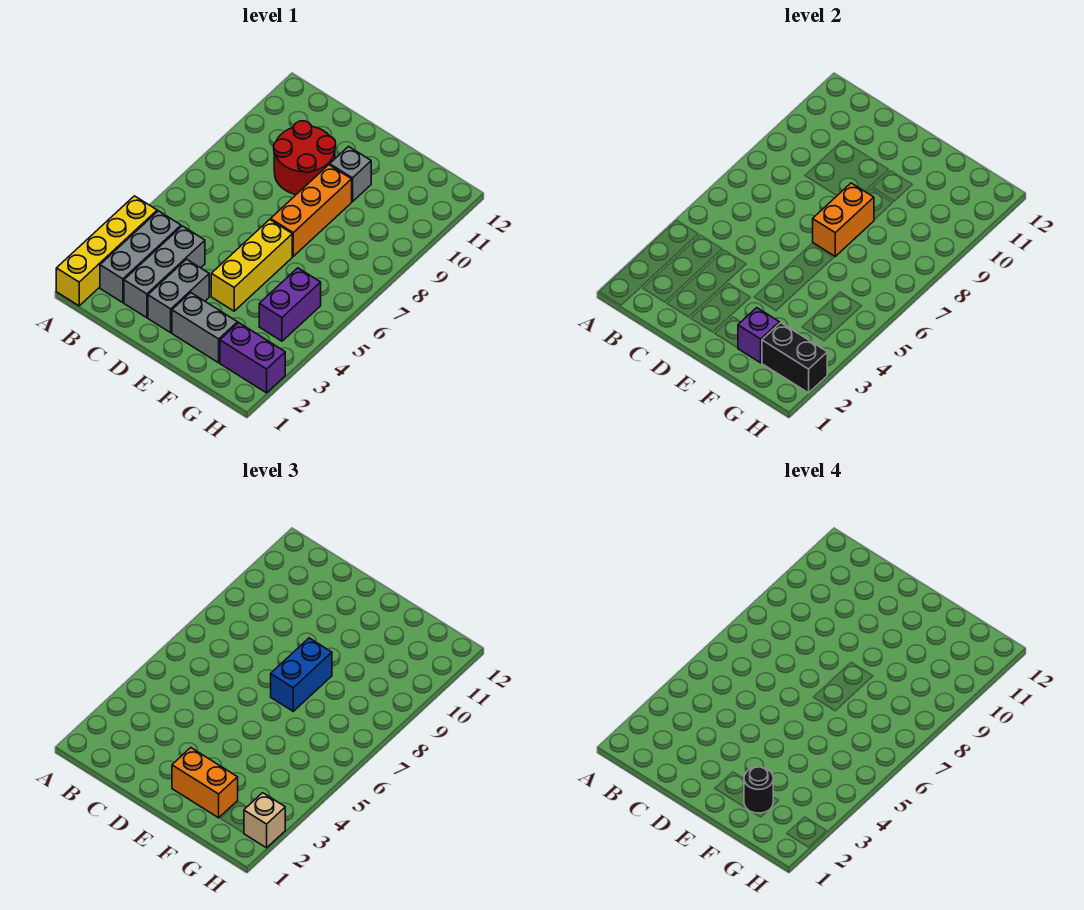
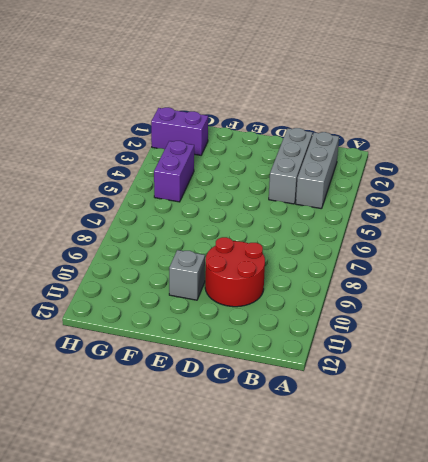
none -> yellow brick A1:A4 level 1
none -> grey brick D2:D3 level 1
none -> grey brick E2:F2 level 1

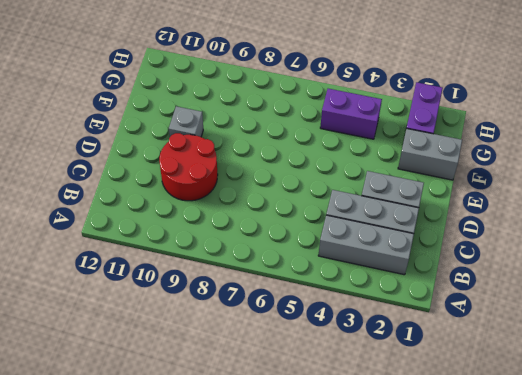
grey brick F1:F2 level 1 -> grey brick E2:F2 level 1
none -> yellow brick A1:A4 level 1
none -> yellow brick E4:E6 level 1
none -> orange brick E7:E9 level 1

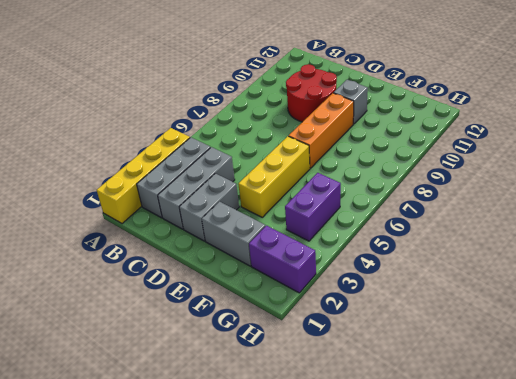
none -> orange brick E7:E8 level 2
none -> purple brick F2 level 2
none -> black brick G2:H2 level 2

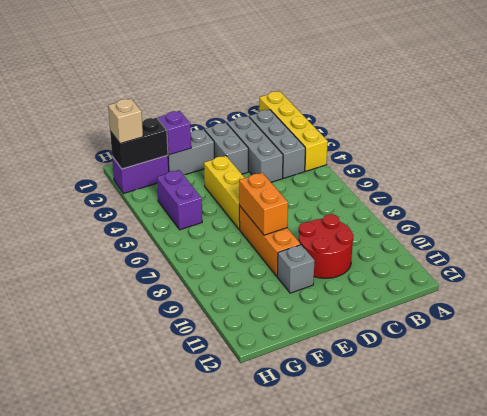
none -> orange brick E2:F2 level 3
none -> blue brick E7:E8 level 3
none -> black round brick F2 level 4

